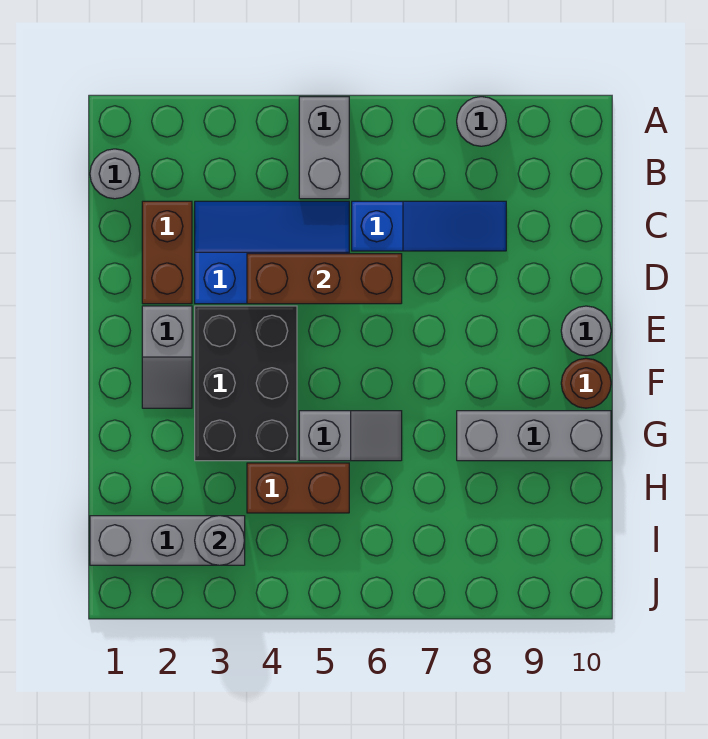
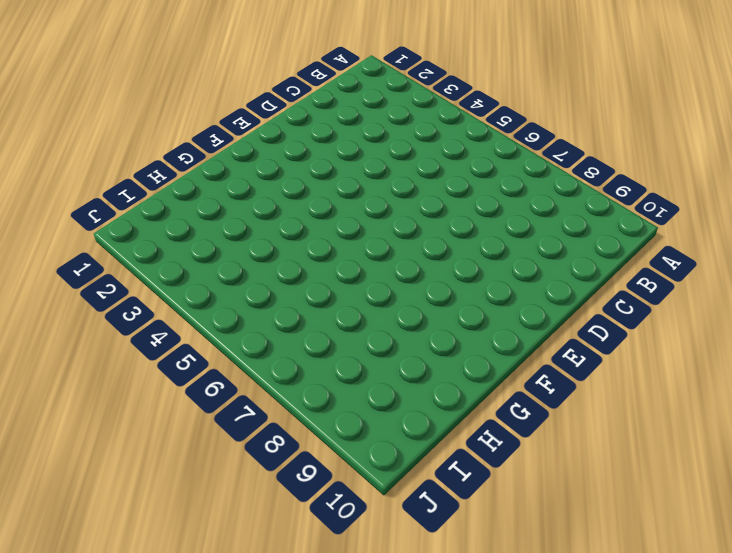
none -> grey brick A5:B5 level 1
none -> grey round brick A8 level 1
none -> grey round brick B1 level 1

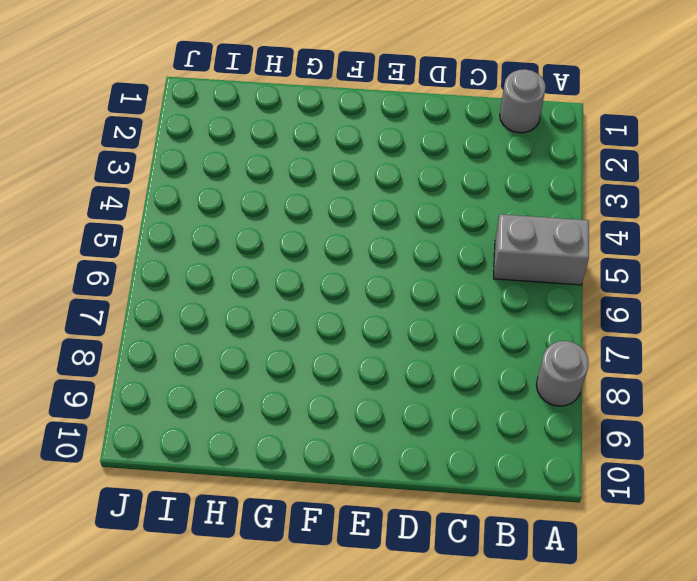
none -> brown brick C2:D2 level 1
none -> blue slope C3:D5 level 1 top D
none -> blue slope C6:C8 level 1 top 6

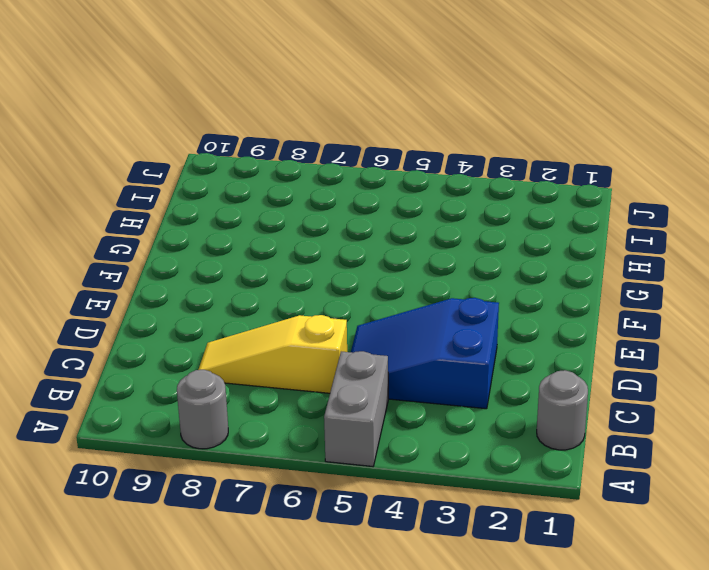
blue slope C3:D5 level 1 top 3 -> blue slope C3:D5 level 1 top D
yellow slope C6:C8 level 1 top 6 -> blue slope C6:C8 level 1 top 6
none -> brown brick C2:D2 level 1
none -> grey slope E2:F2 level 1 top E
none -> black brick E3:G4 level 1

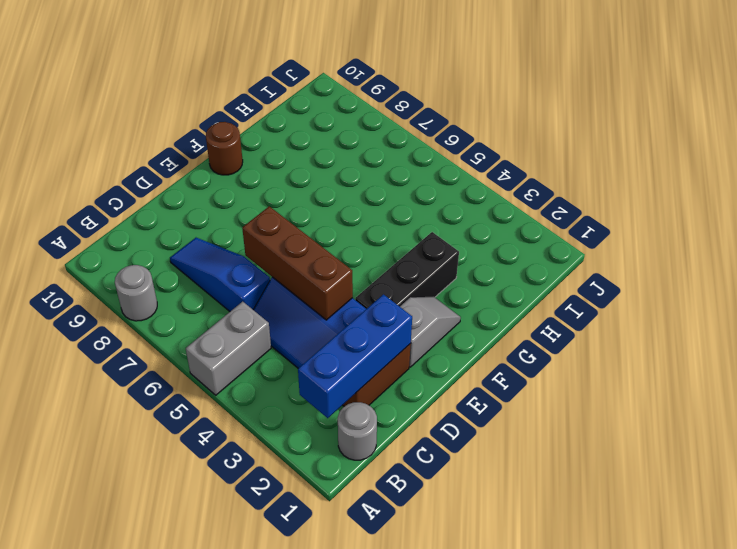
blue brick B2:D2 level 2 -> none
black brick E3:G3 level 1 -> black brick E3:G4 level 1
none -> grey round brick E10 level 1
none -> grey slope G5:G6 level 1 top 5
none -> grey brick G8:G10 level 1

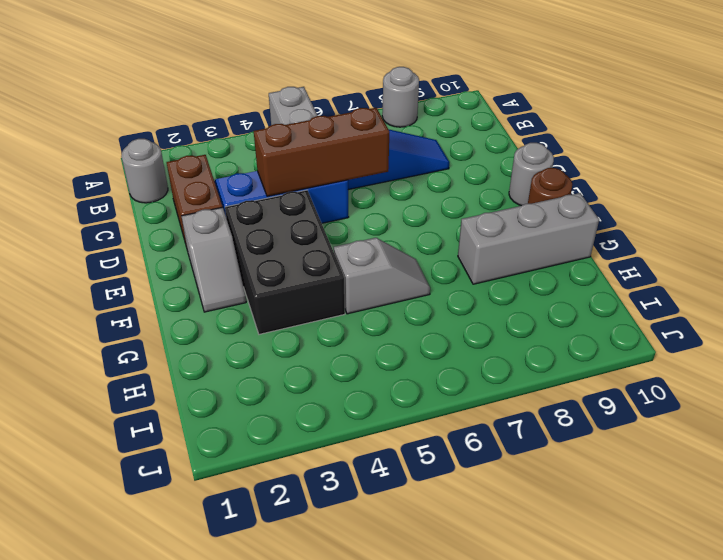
none -> brown brick H4:H5 level 1
none -> grey brick I1:I3 level 1
none -> grey round brick I3 level 2

